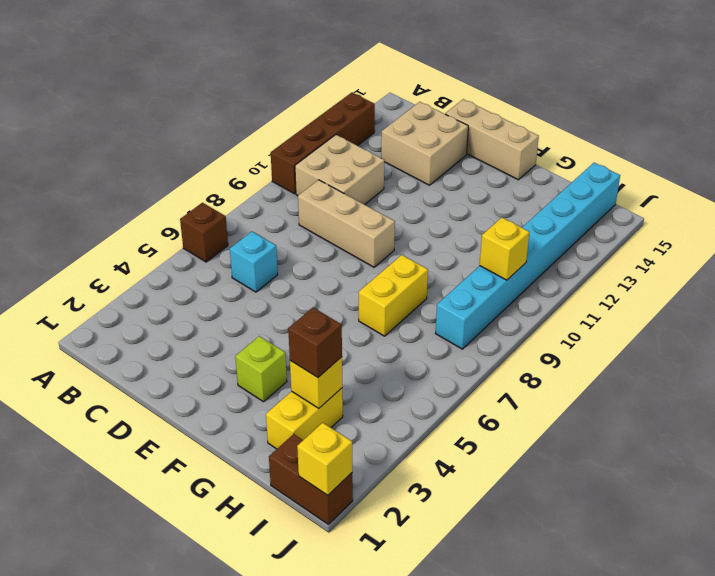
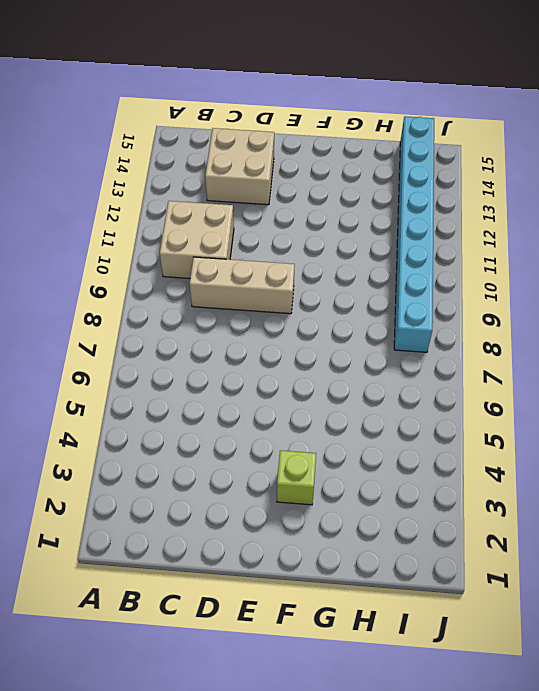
none -> brown brick A6 level 1
none -> brown brick A10:A13 level 1
none -> cyan brick C6 level 1

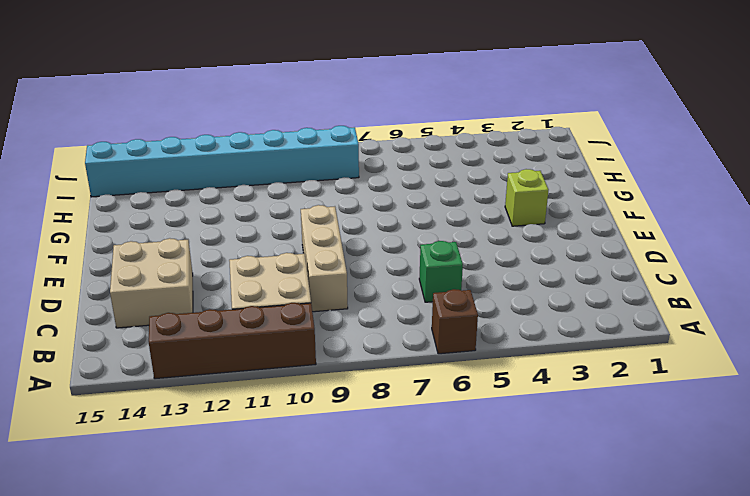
green brick C6 level 1 -> cyan brick C6 level 1
none -> tan brick D15:F15 level 1
none -> yellow brick G7:G8 level 1
none -> yellow brick H2:H3 level 1

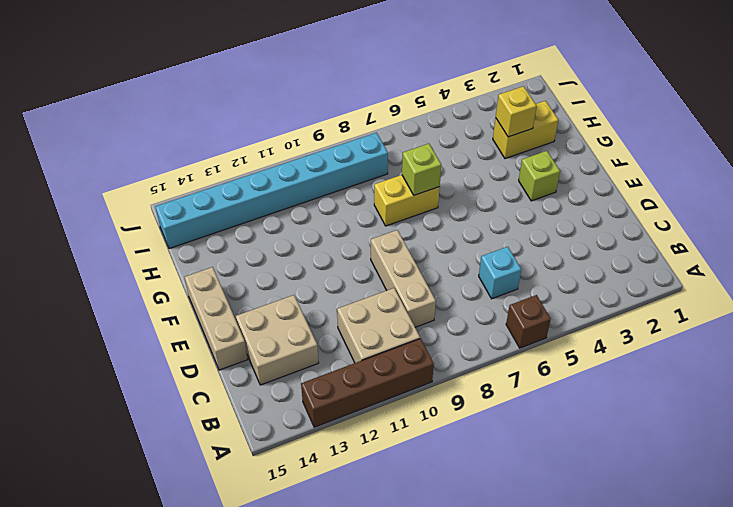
lime brick G7 level 2 -> none
none -> brown brick I1:J1 level 1
none -> yellow brick I10 level 2
none -> yellow brick J1 level 2

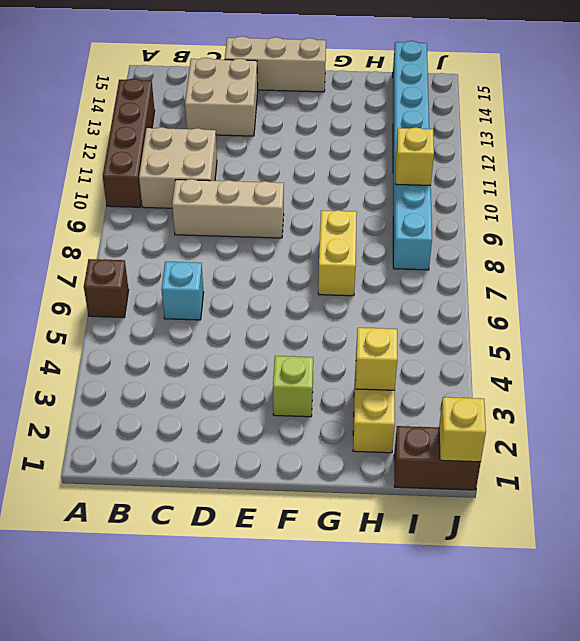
none -> brown brick H3 level 3

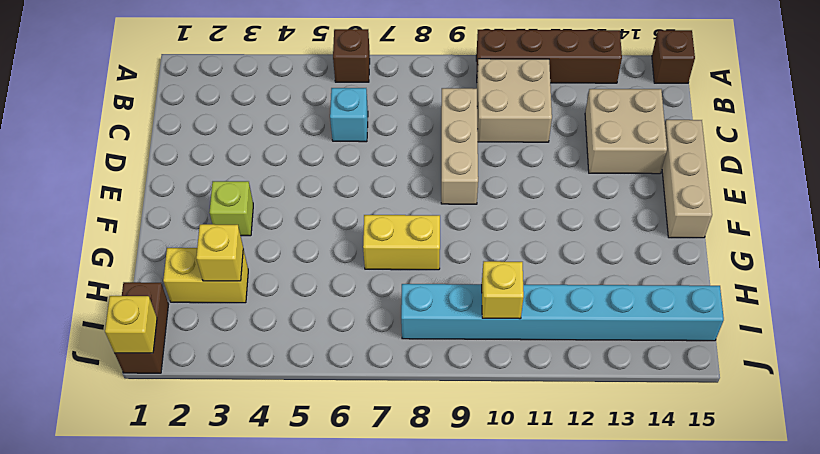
brown brick A15 level 1 -> brown brick H3 level 3

